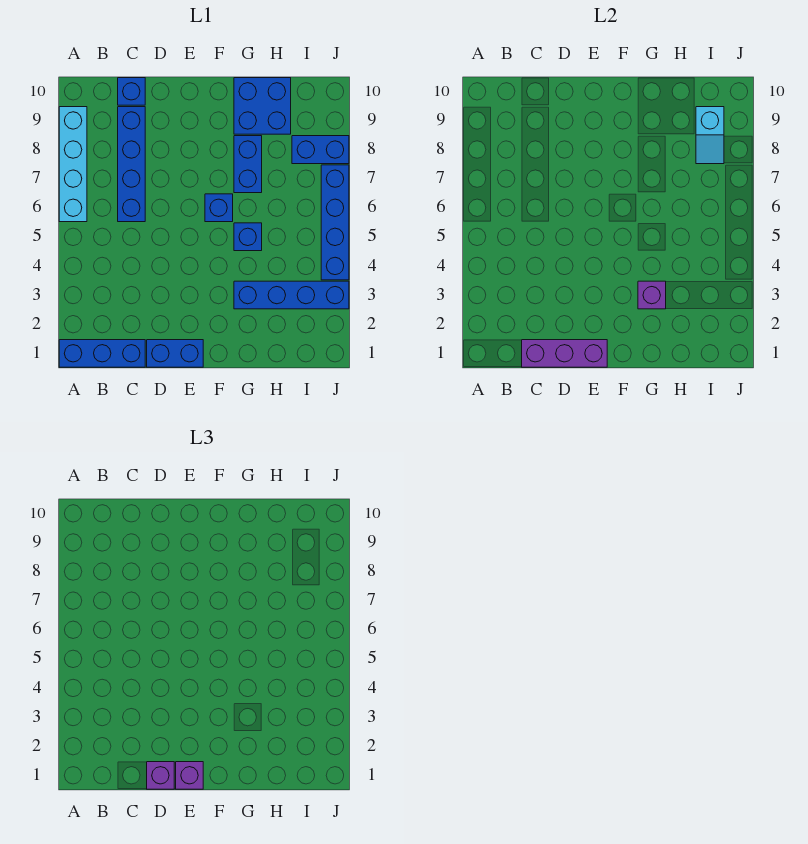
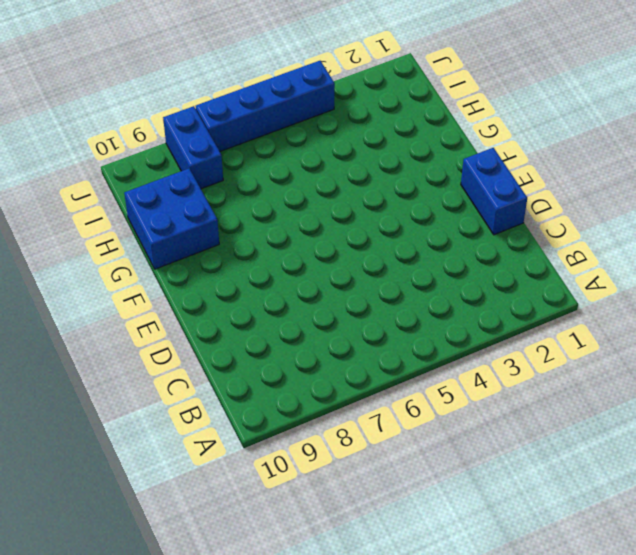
none -> blue brick A1:C1 level 1
none -> cyan brick A6:A9 level 1
none -> blue brick C6:C9 level 1

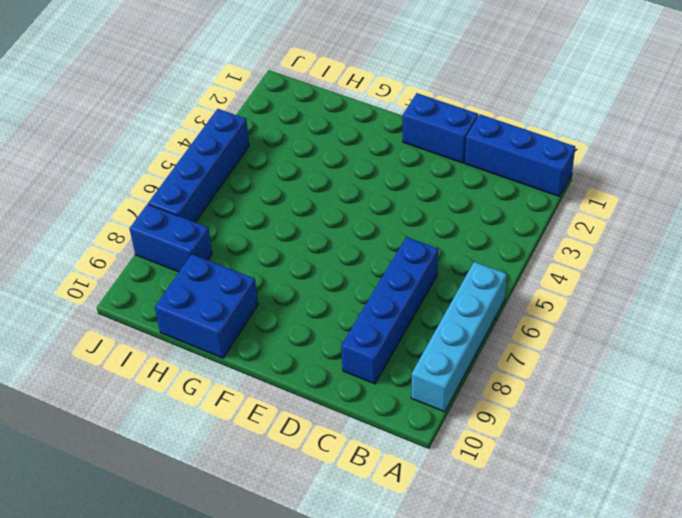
none -> blue brick C10 level 1
none -> blue brick F6 level 1
none -> blue brick G3:J3 level 1

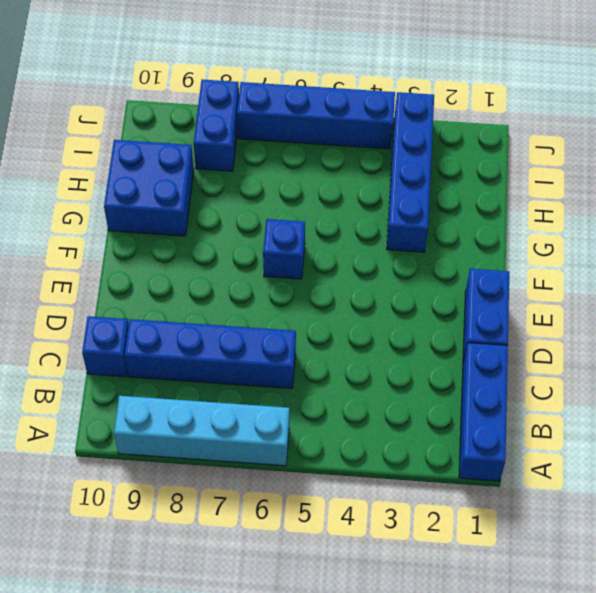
none -> blue brick G5 level 1
none -> blue brick G7:G8 level 1
none -> purple brick C1:E1 level 2

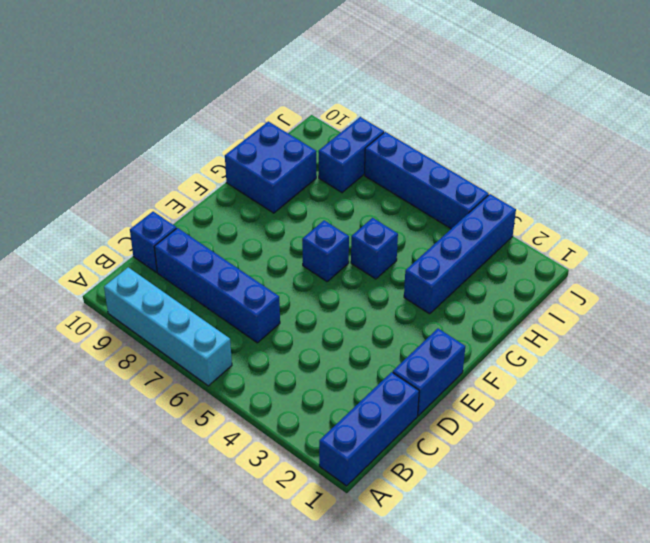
none -> blue brick G7:G8 level 1
none -> purple brick C1:E1 level 2
none -> purple brick G3 level 2

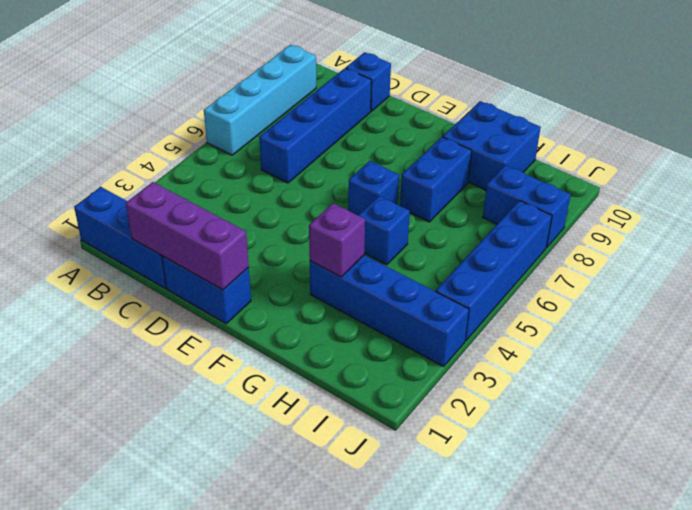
none -> cyan slope I8:I9 level 2 top 9
none -> purple brick D1 level 3
none -> purple brick E1 level 3

